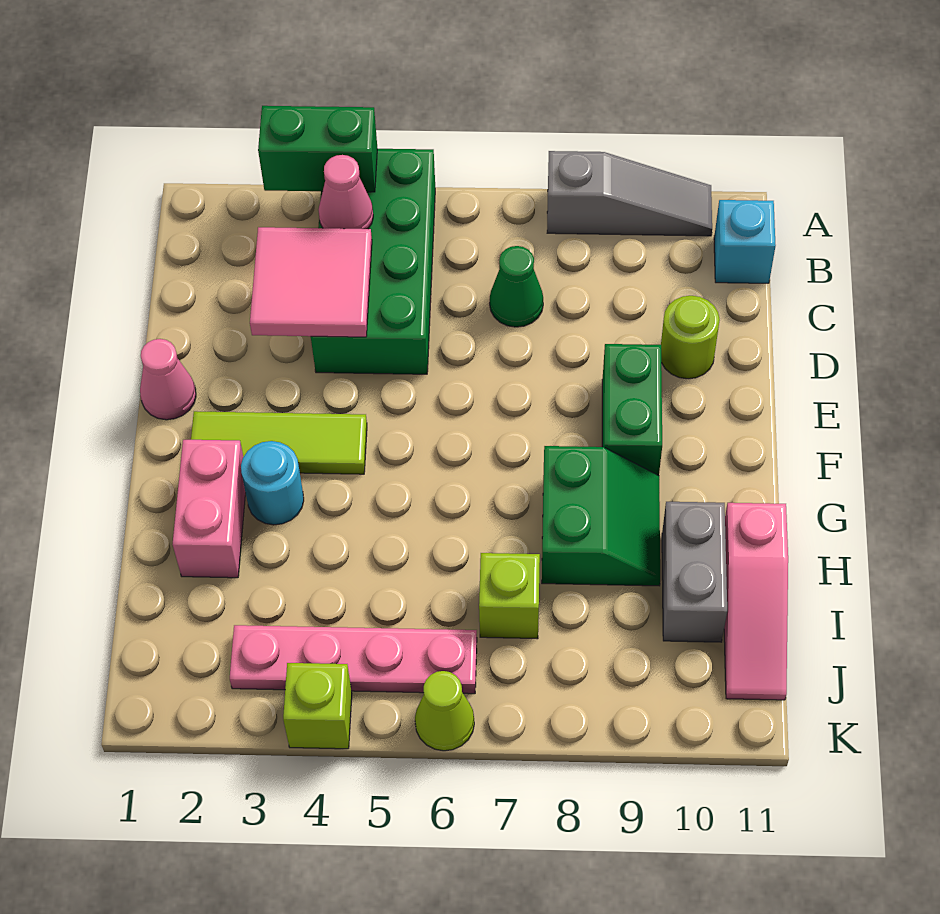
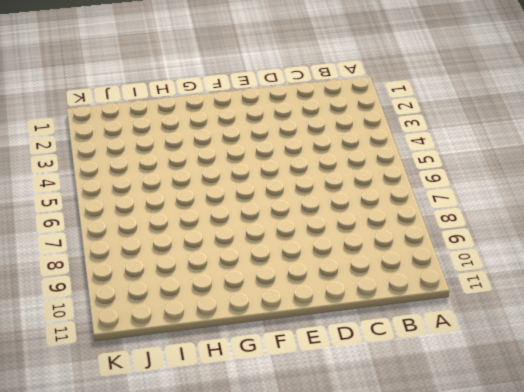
none -> green brick A4:D5 level 1
none -> grey slope A8:A10 level 1 top 8
none -> cyan brick B11 level 1

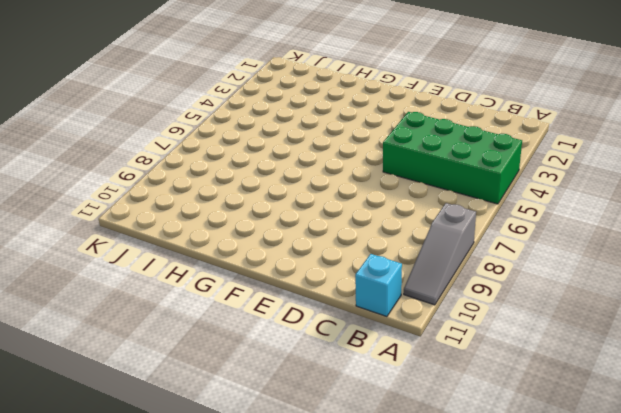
none -> green cone C7 level 1
none -> lime round brick D10 level 1
none -> pink cone E1 level 1

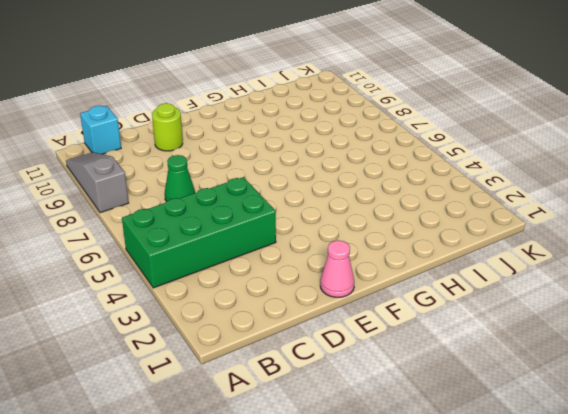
none -> green brick E9:F9 level 1
none -> lime tile F2:F4 level 1
none -> pink brick G2:H2 level 1

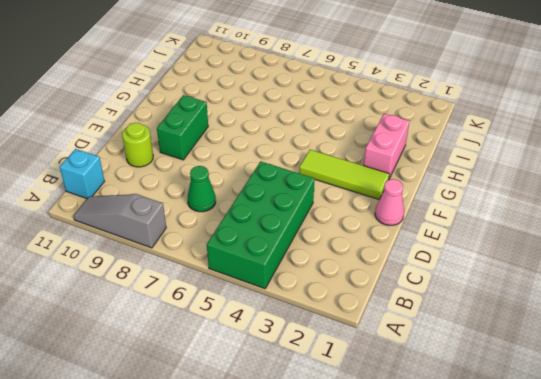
none -> cyan round brick G3 level 1
none -> green slope G8:H9 level 1 top 8
none -> grey brick H10:I10 level 1

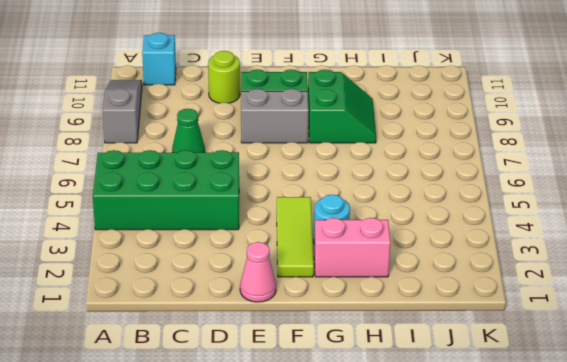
grey brick E8:F8 level 1 -> grey brick H10:I10 level 1
green slope G8:H9 level 1 top G -> green slope G8:H9 level 1 top 8
none -> pink slope H11:J11 level 1 top H
none -> lime brick I7 level 1
none -> pink plate J3:J6 level 1

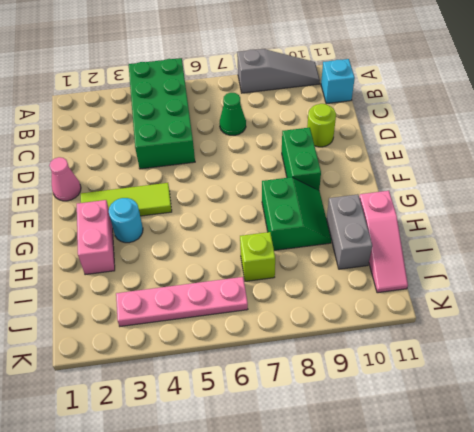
none -> lime brick K4 level 1
none -> lime cone K6 level 1
none -> green brick A3:A4 level 2

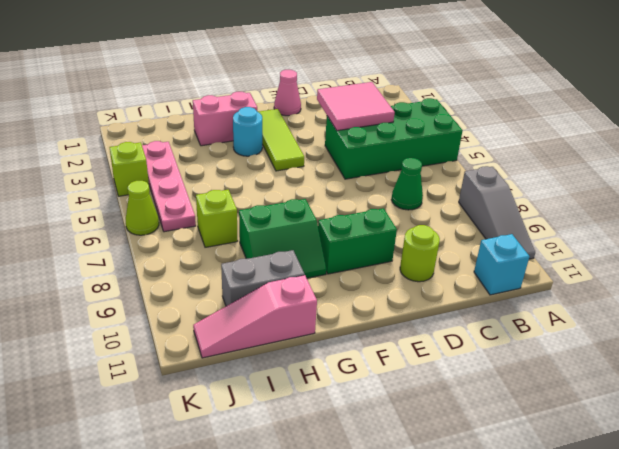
none -> green brick A3:A4 level 2
none -> pink cone B4 level 2

